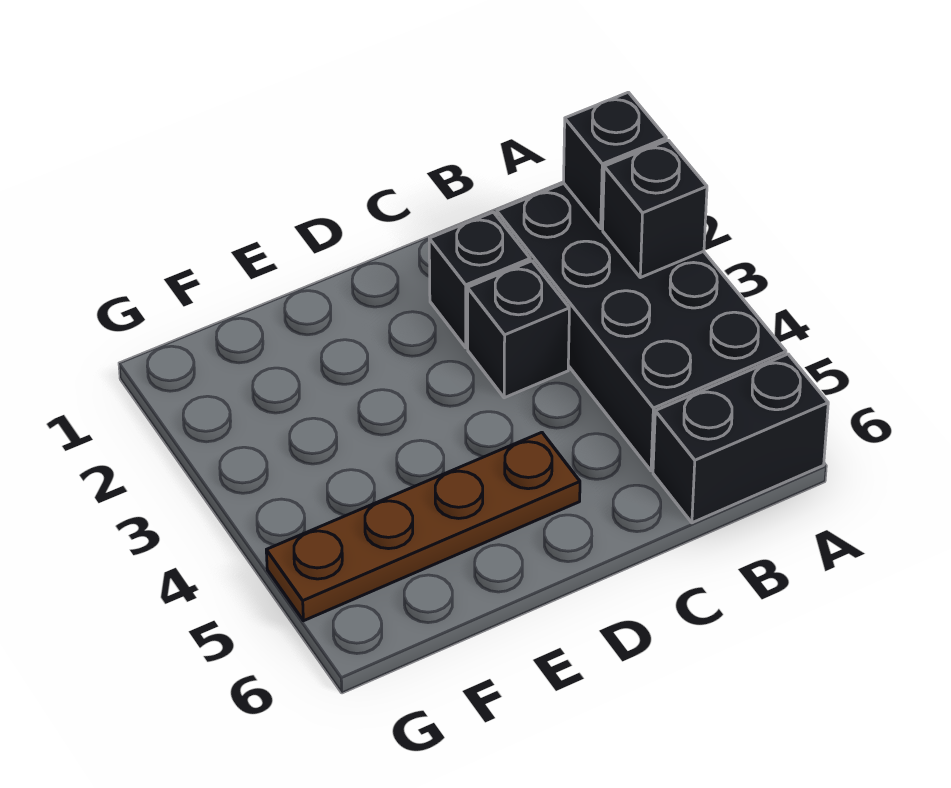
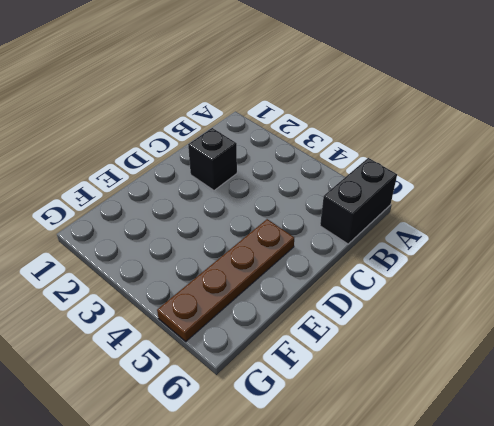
none -> black brick A2:B5 level 1
none -> black brick C3 level 1

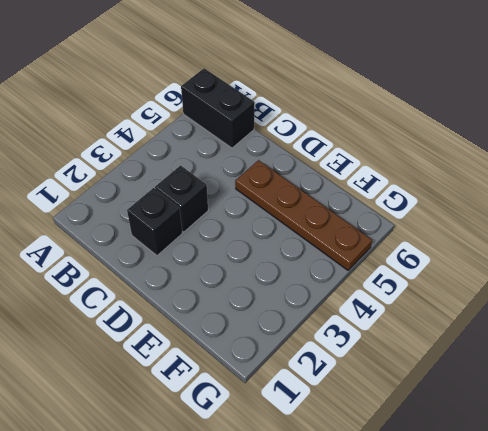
none -> black brick A2:B5 level 1
none -> black brick A2 level 2

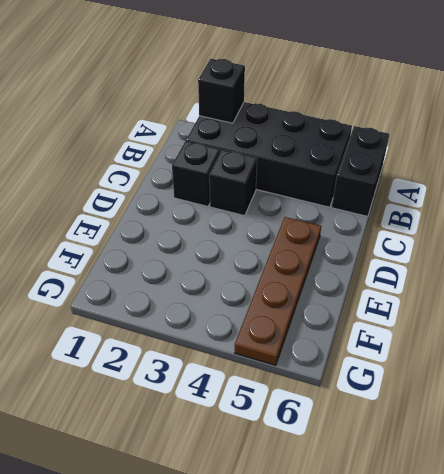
none -> black brick A3 level 2

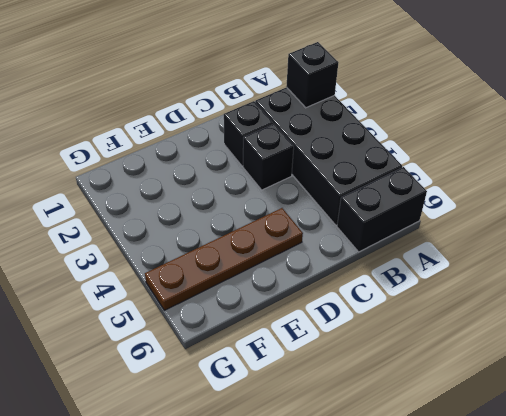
none -> black brick A3 level 2

